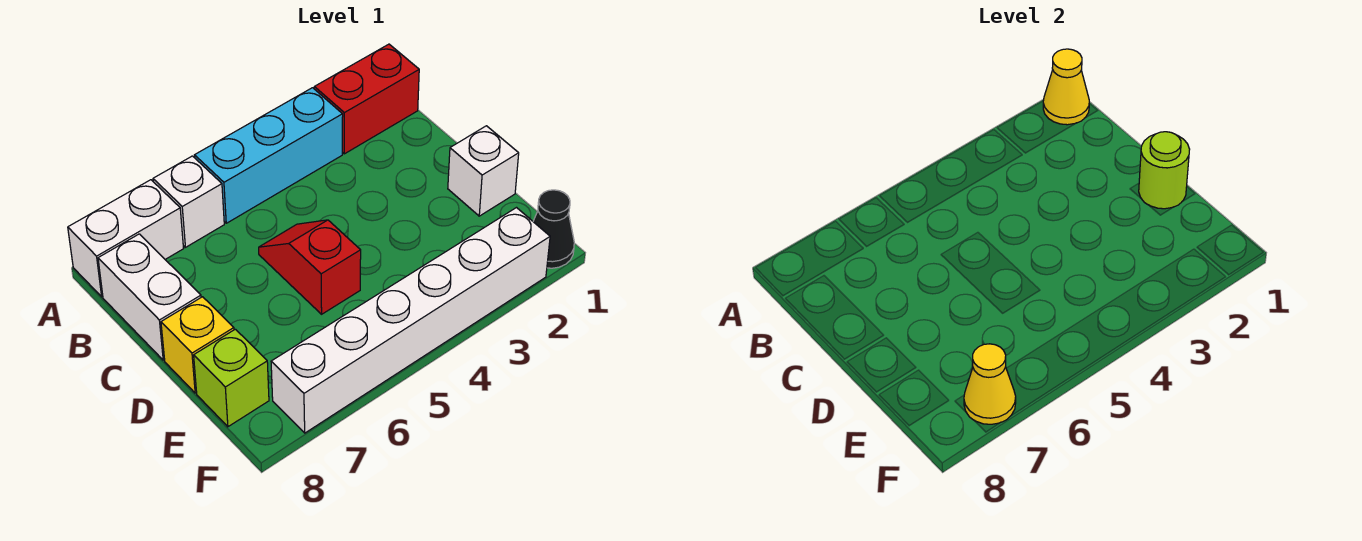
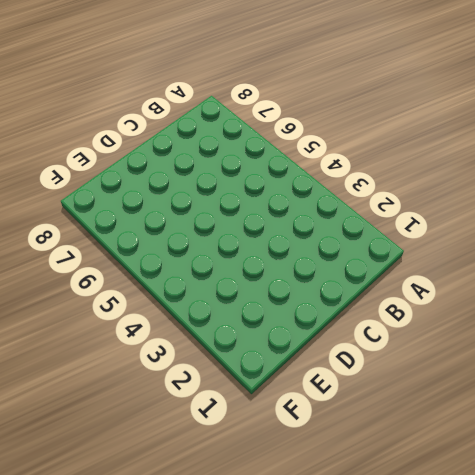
none -> red brick A1:A2 level 1
none -> cyan brick A3:A5 level 1
none -> white brick A6 level 1

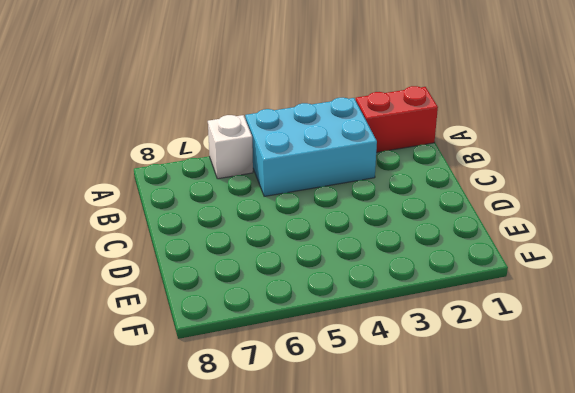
cyan brick A3:B5 level 1 -> cyan brick A3:A5 level 1
none -> white brick A7:A8 level 1
none -> white brick B8:C8 level 1
none -> red slope C5:D5 level 1 top D

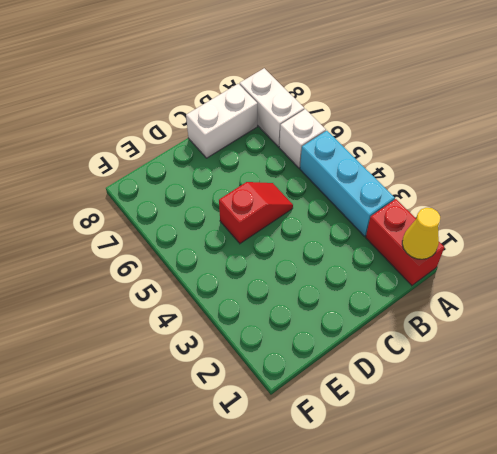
none -> white brick D1 level 1
none -> yellow brick D8 level 1
none -> lime brick E8 level 1

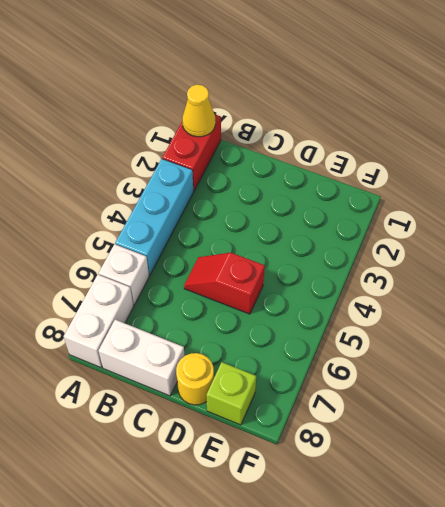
yellow round brick D8 level 1 -> yellow brick D8 level 1
none -> white brick D1 level 1
none -> black cone F1 level 1
none -> white brick F2:F7 level 1

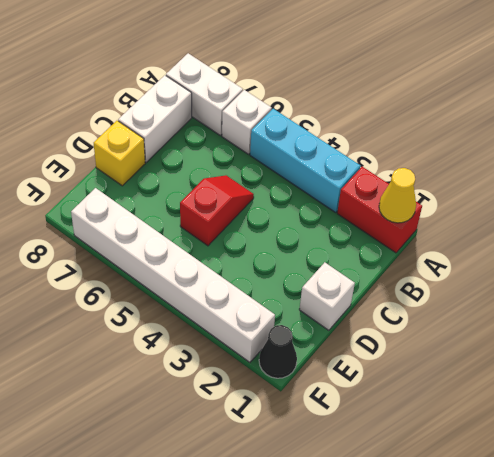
none -> lime brick E8 level 1
none -> lime round brick D1 level 2
none -> yellow cone F7 level 2

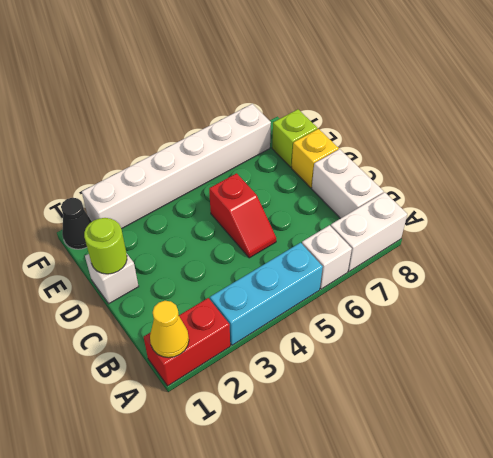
none -> yellow cone F7 level 2

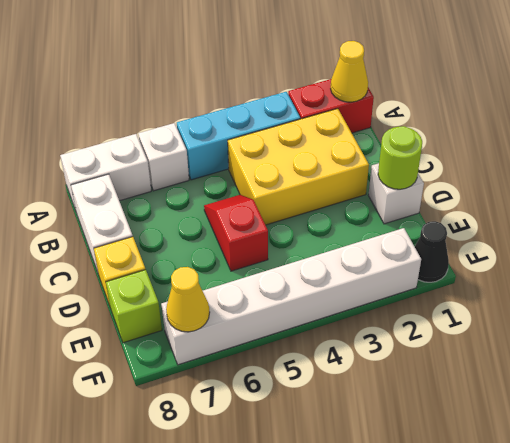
yellow brick B2:C4 level 1 -> none

